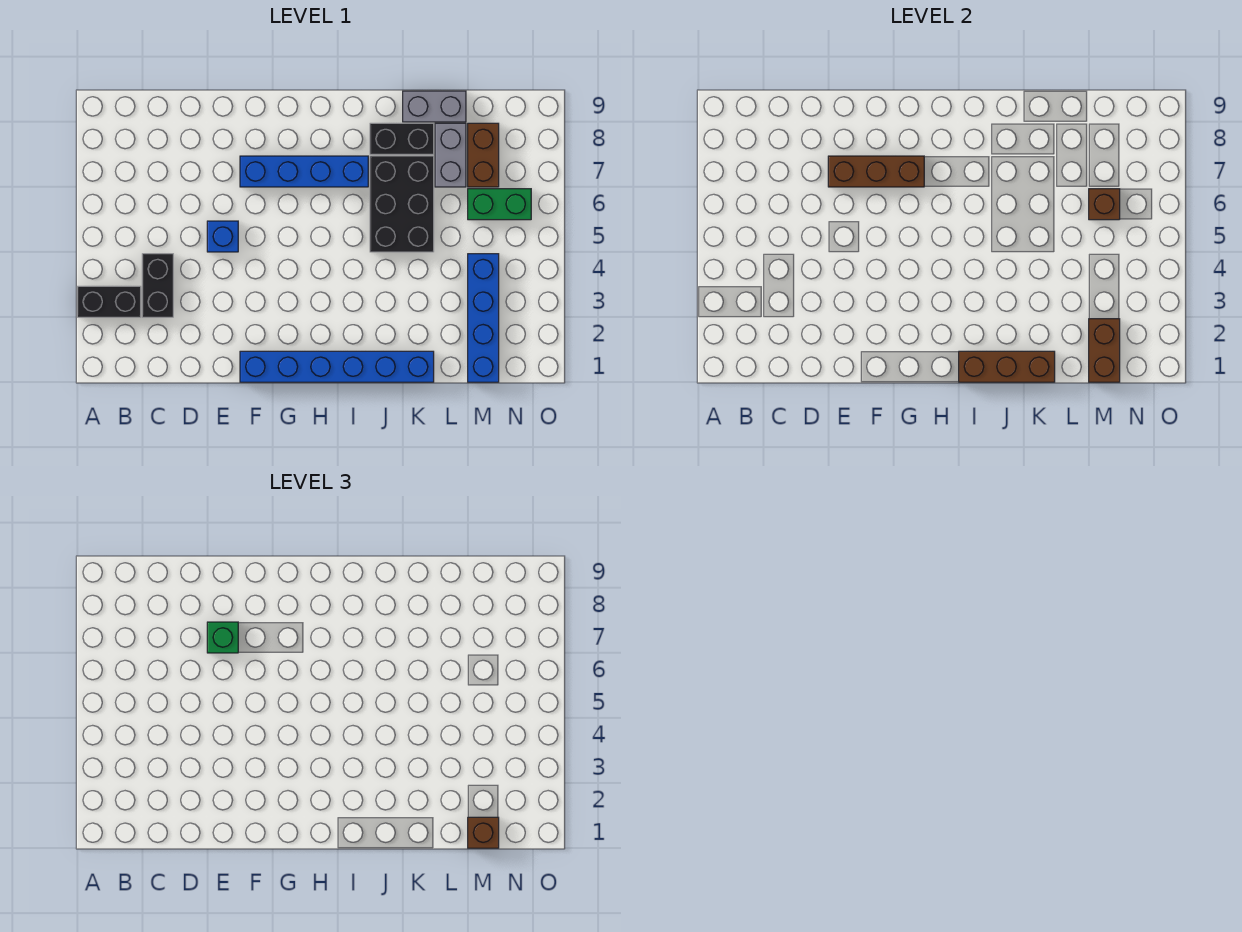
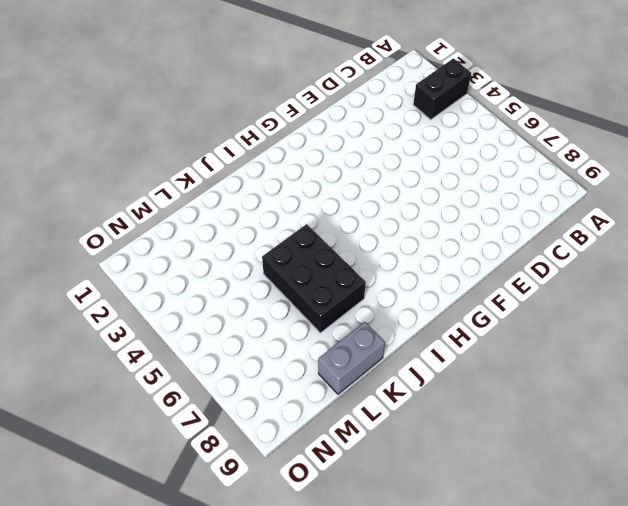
none -> black brick C3:C4 level 1
none -> blue brick E5 level 1
none -> blue brick F1:K1 level 1

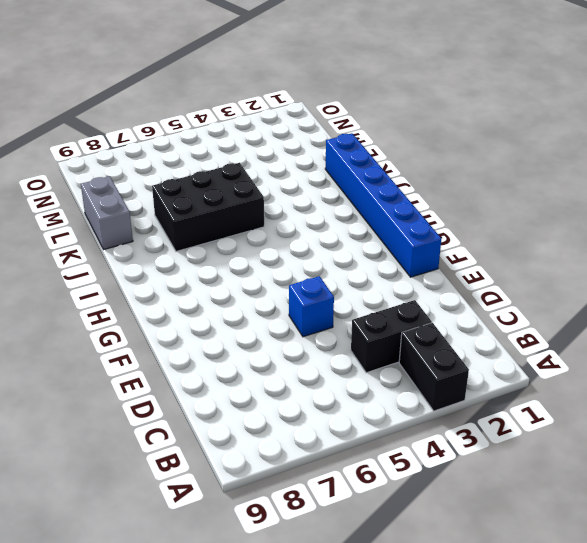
none -> blue brick F7:I7 level 1
none -> black brick J8:K8 level 1
none -> grey brick L7:L8 level 1

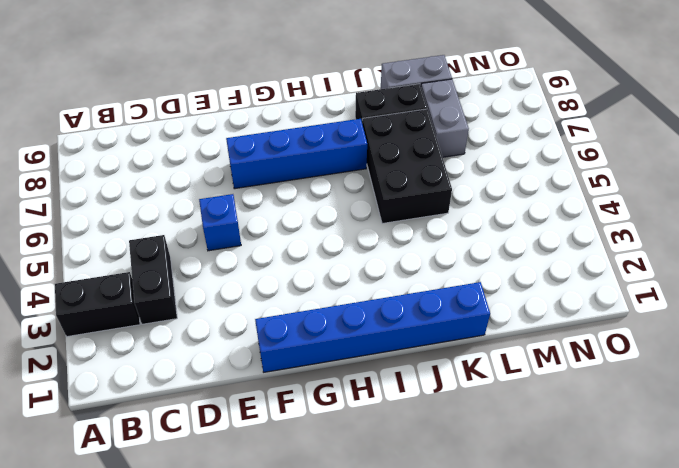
none -> blue brick M1:M4 level 1
none -> green brick M6:N6 level 1
none -> brown brick M7:M8 level 1

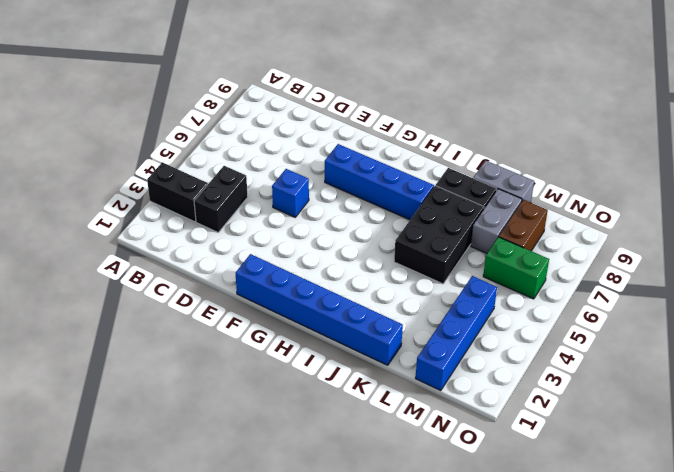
none -> brown brick E7:G7 level 2
none -> brown brick I1:K1 level 2
none -> brown brick M1:M2 level 2

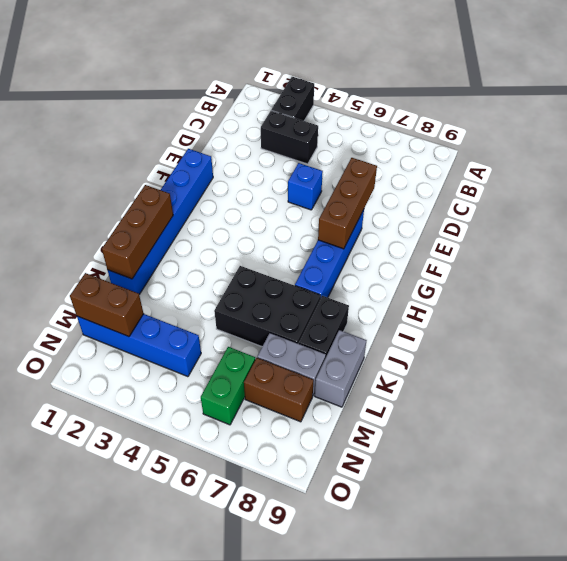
none -> brown brick M6 level 2
none -> green brick E7 level 3
none -> brown brick M1 level 3

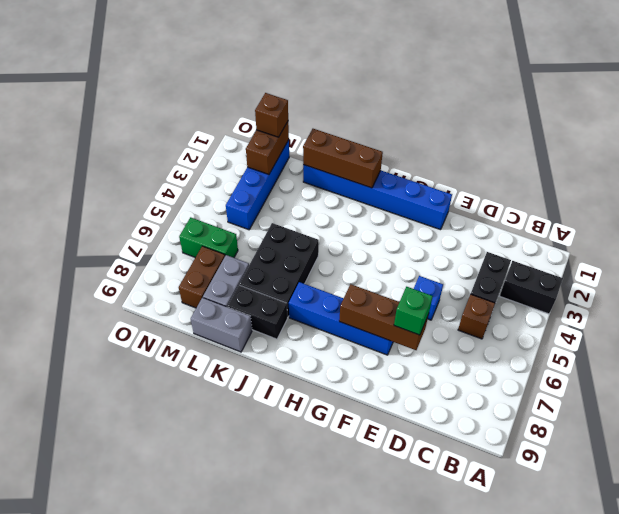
brown brick C5 level 1 -> brown brick M6 level 2

